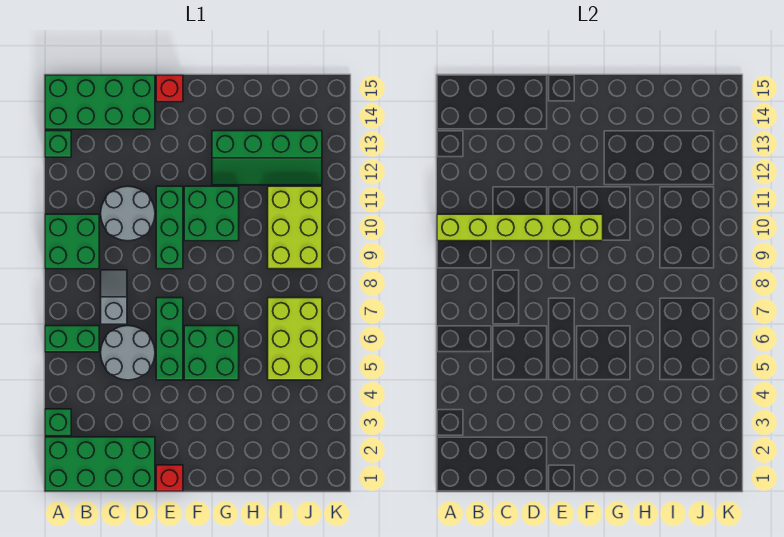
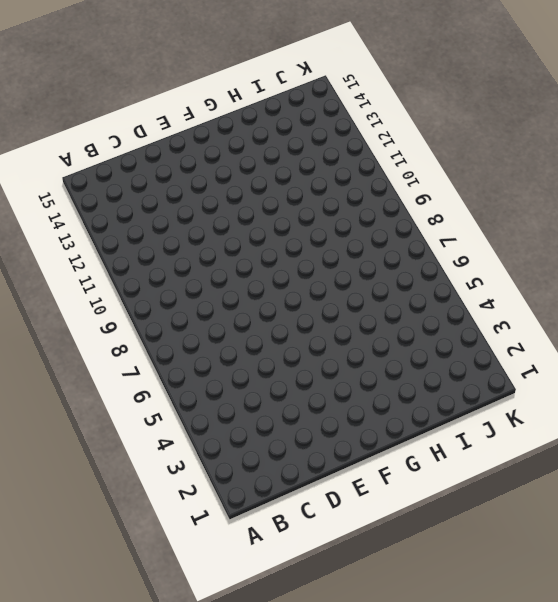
none -> green brick A1:D2 level 1
none -> green brick A3 level 1
none -> green brick A6:B6 level 1

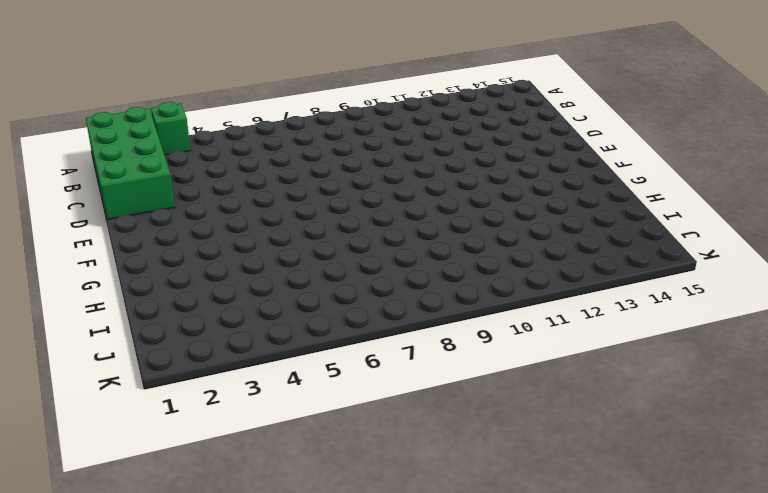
none -> green brick A6:B6 level 1
none -> green brick A9:B10 level 1
none -> green brick A13 level 1

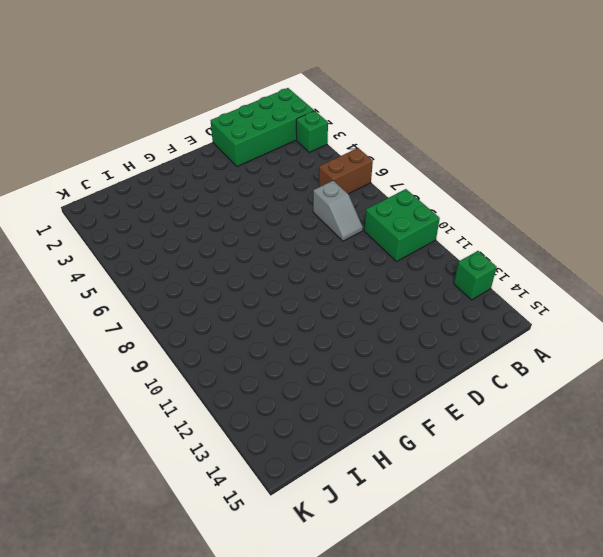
brown brick A6:B6 level 1 -> green brick A6:B6 level 1
none -> green brick A14:D15 level 1
none -> grey round brick C5:D6 level 1
none -> grey round brick C10:D11 level 1

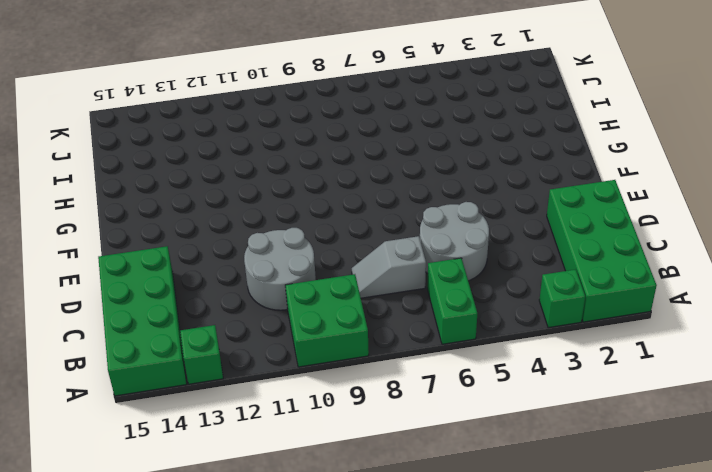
none -> red brick E1 level 1
none -> green brick E5:E7 level 1
none -> green brick E9:E11 level 1

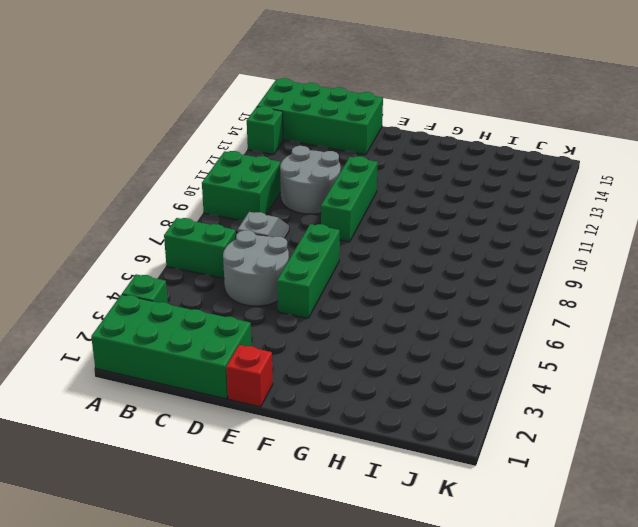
none -> red brick E15 level 1
none -> green brick F5:G6 level 1
none -> green brick F10:G11 level 1

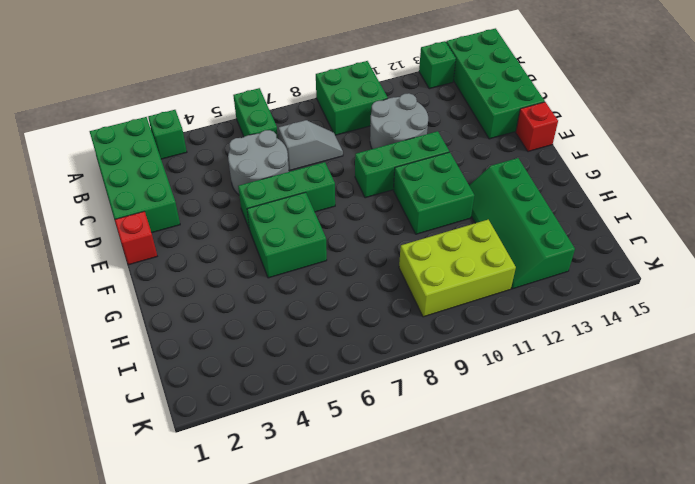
none -> lime brick I5:J7 level 1
none -> lime brick A10:F10 level 2

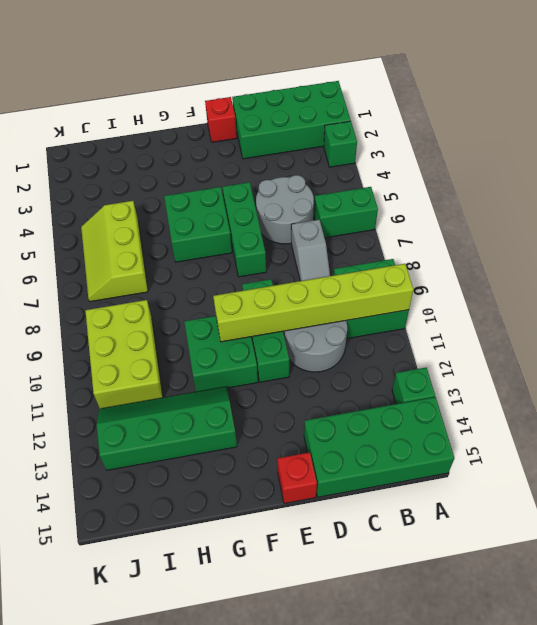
lime slope I5:J7 level 1 top I -> lime brick I5:J7 level 1

